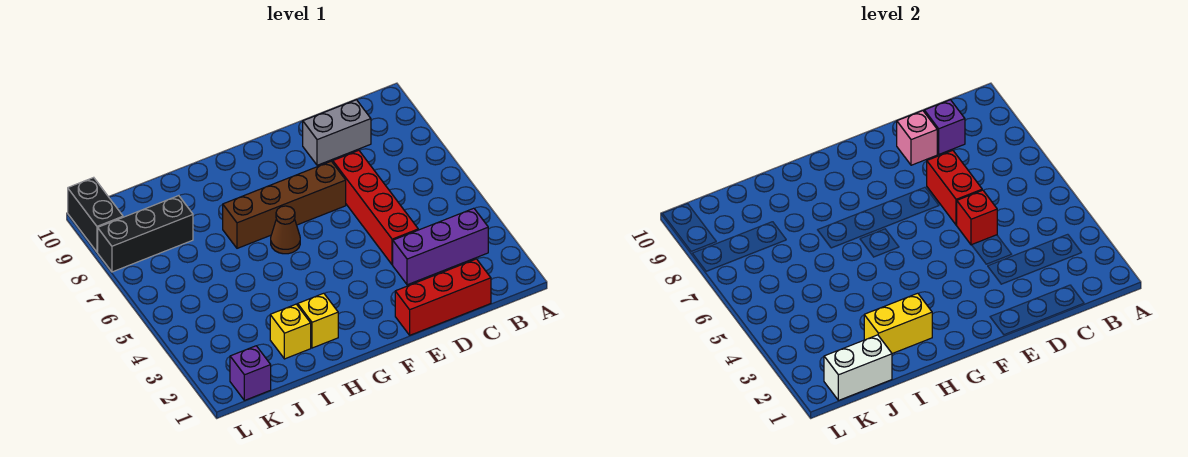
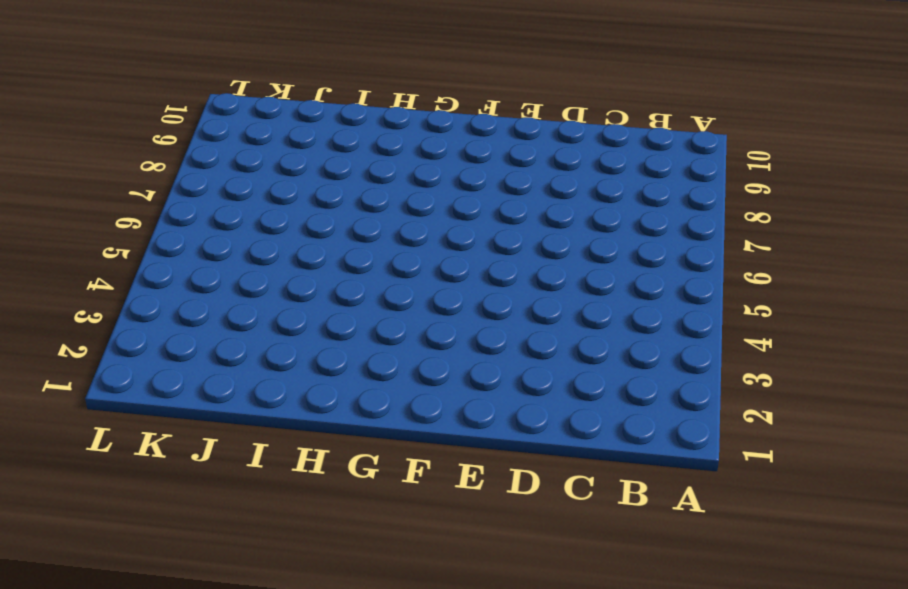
none -> purple brick B3:D3 level 1
none -> red brick C1:E1 level 1
none -> grey brick C9:D9 level 1

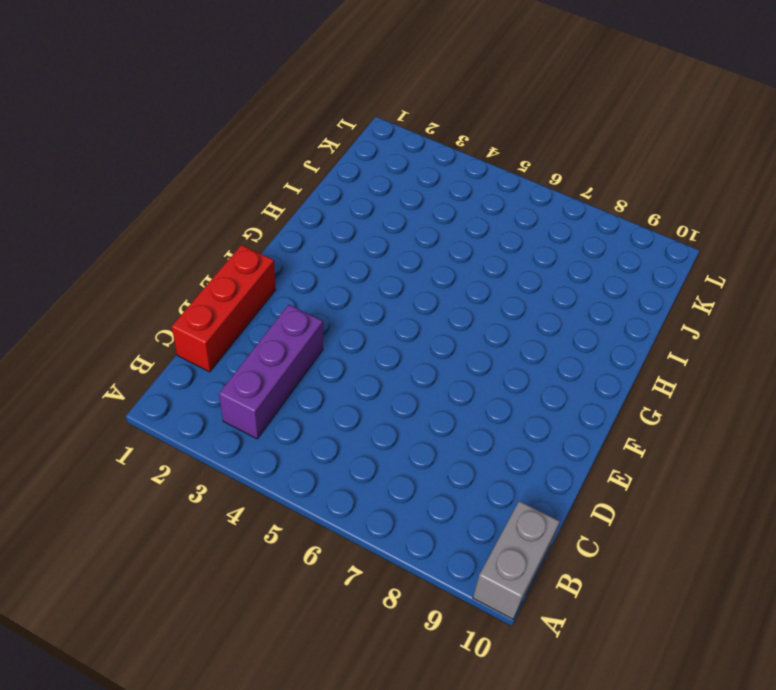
grey brick A10:B10 level 1 -> grey brick C9:D9 level 1
none -> red brick D4:D7 level 1
none -> brown brick E7:H7 level 1
none -> brown cone G6 level 1

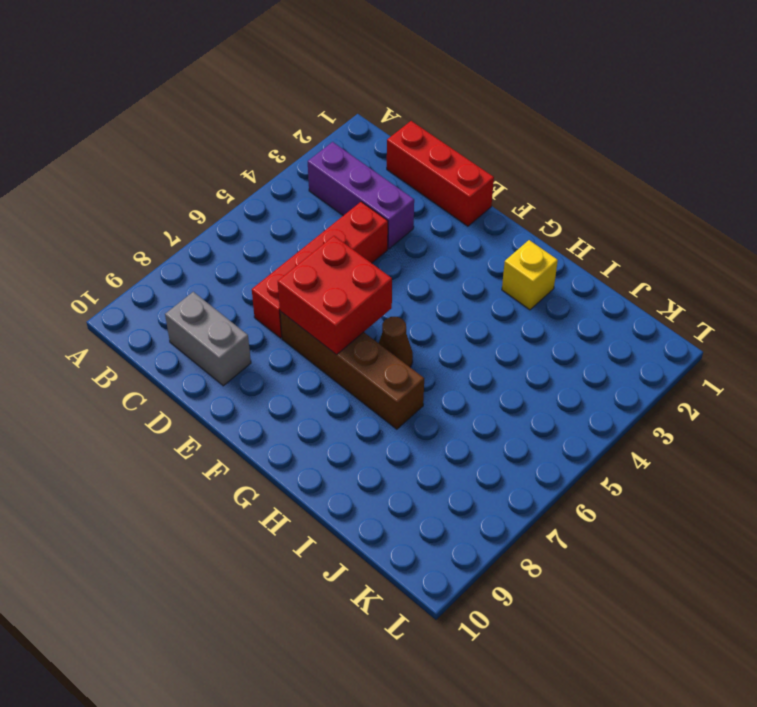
red brick E6:F7 level 2 -> none
none -> yellow brick I2 level 1
none -> black brick J8:L8 level 1
none -> purple brick K1 level 1

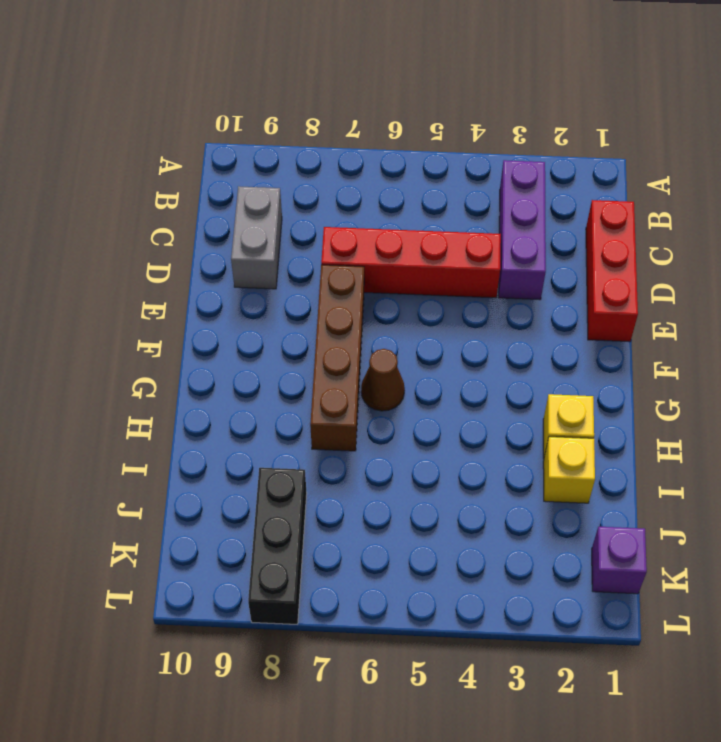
none -> black brick L9:L10 level 1
none -> purple brick C9 level 2
none -> red brick D5 level 2

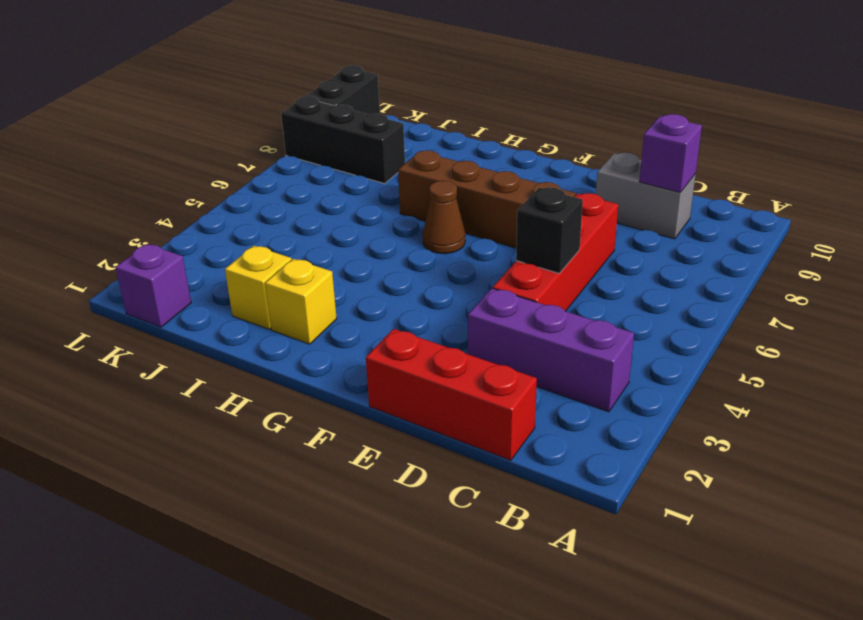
black brick D5 level 2 -> red brick D5 level 2
none -> red brick D6:D7 level 2
none -> pink brick D9 level 2
none -> yellow brick H2:I2 level 2

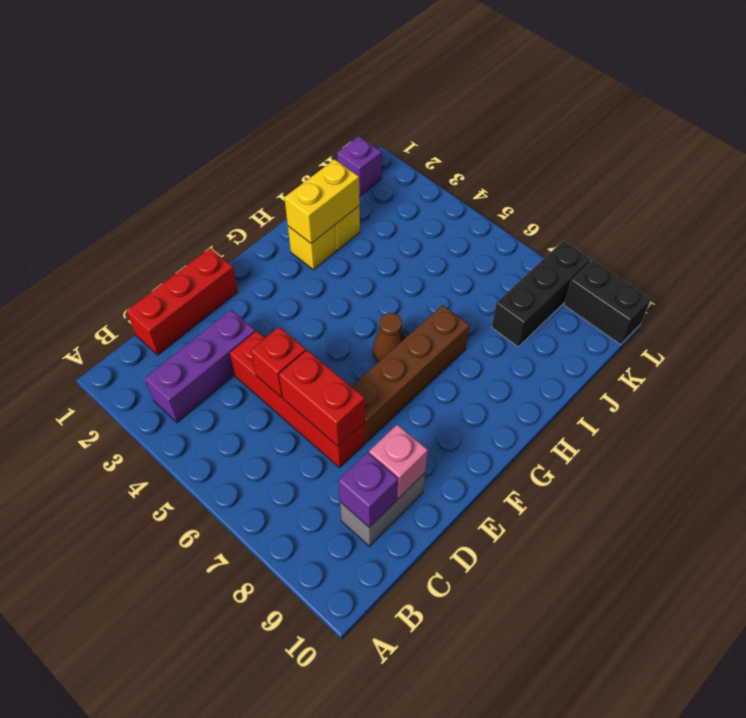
none -> white brick J1:K1 level 2

